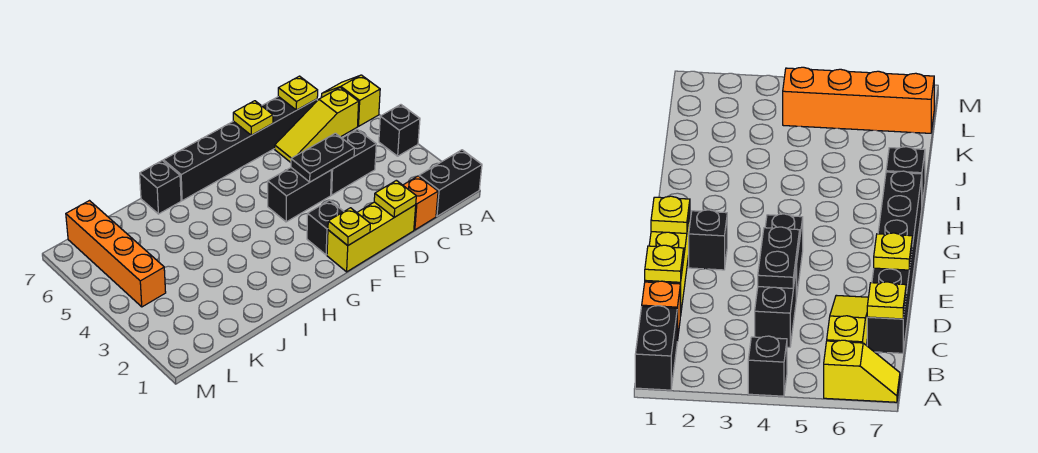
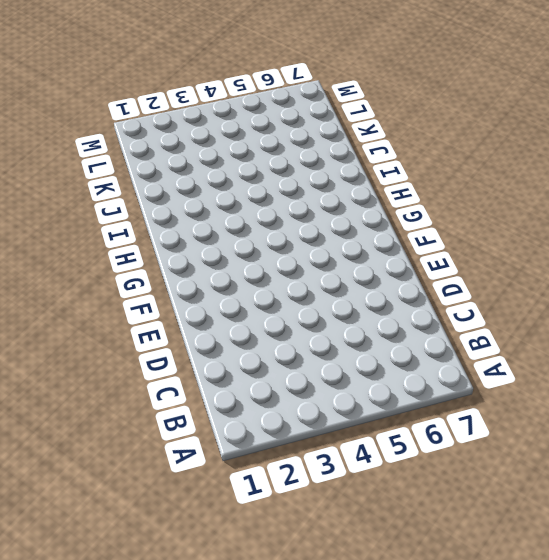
none -> black brick A1:B1 level 1
none -> black brick A4 level 1
none -> yellow slope A6:A7 level 1 top 6

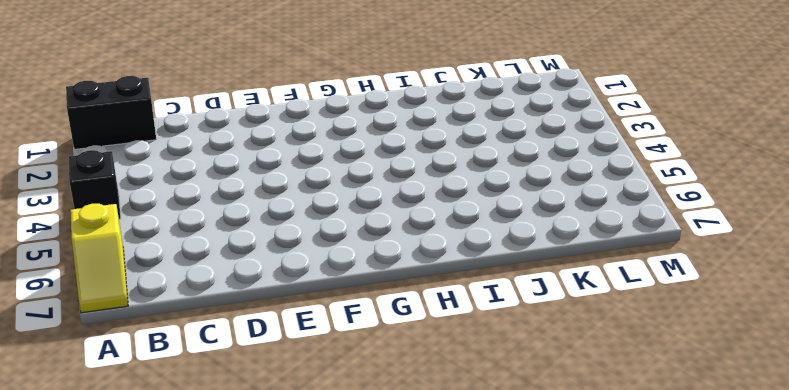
none -> yellow slope B6:D6 level 1 top B
none -> orange brick C1 level 1
none -> black brick C4:D4 level 1

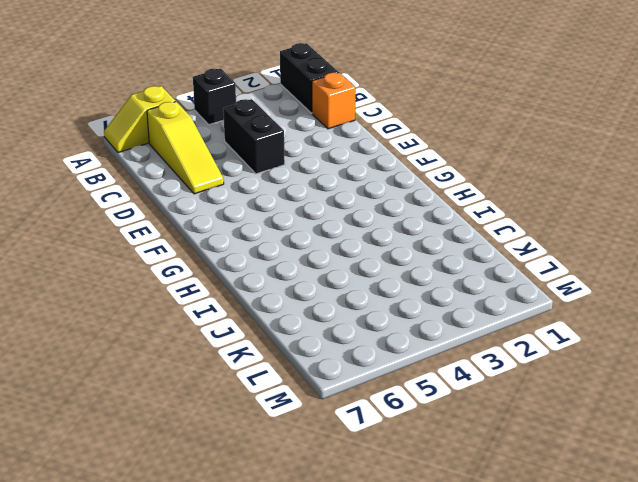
none -> black brick C7:H7 level 1
none -> yellow brick D1:F1 level 1
none -> black brick E4:F4 level 1

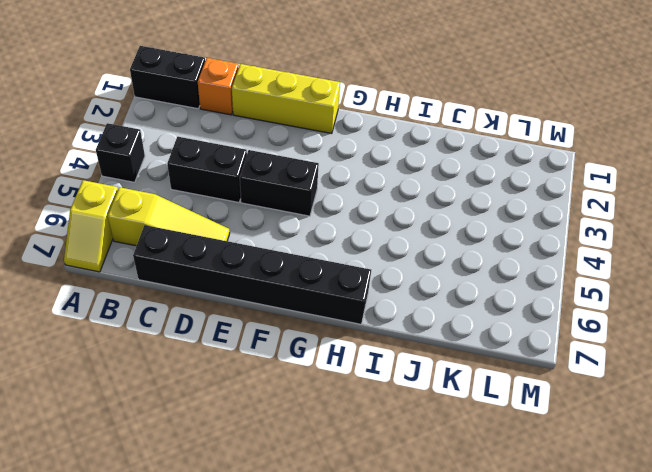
none -> black brick F2 level 1
none -> black brick I7 level 1
none -> orange brick L4:L7 level 1

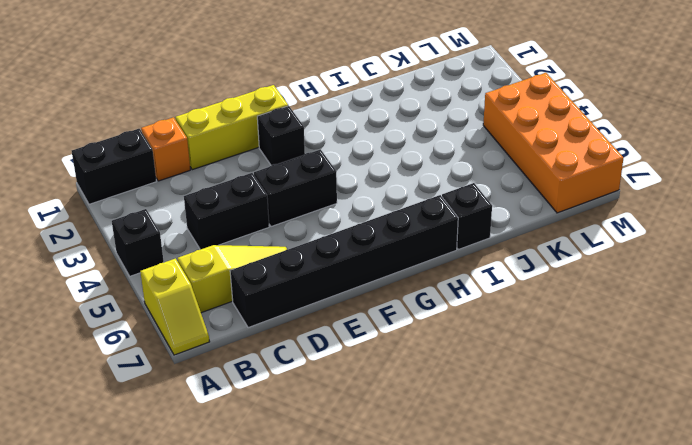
orange brick L4:M7 level 1 -> orange brick L4:L7 level 1
none -> yellow plate C7 level 2
none -> yellow plate D1 level 2
none -> black plate D4:E4 level 2

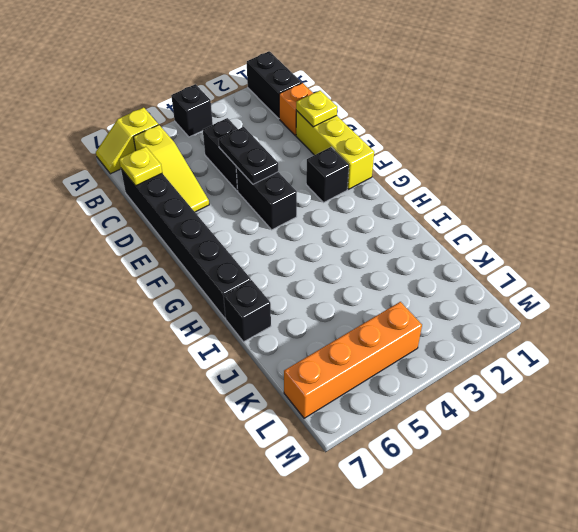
none -> yellow plate E7 level 2
none -> yellow plate F1 level 2

